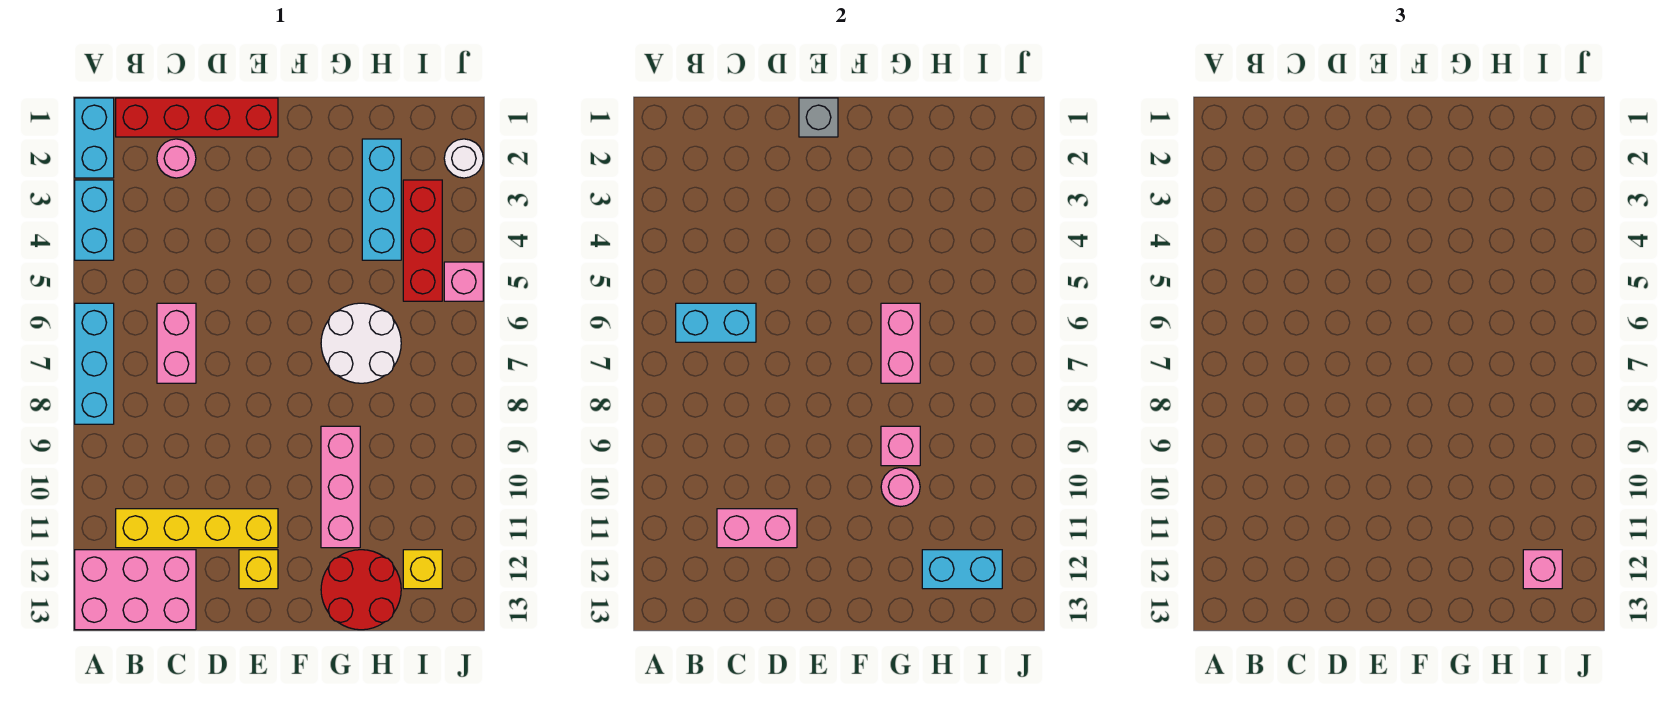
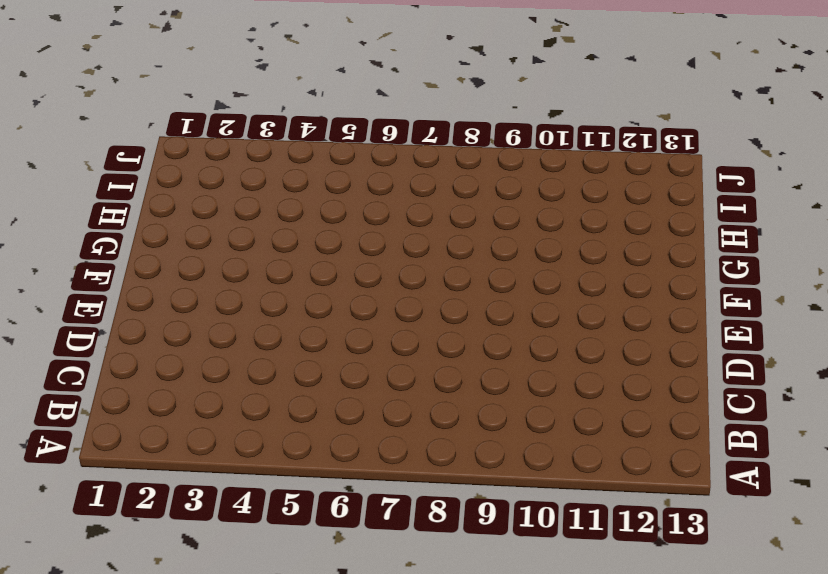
none -> cyan brick A1:A2 level 1
none -> cyan brick A3:A4 level 1
none -> cyan brick A6:A8 level 1

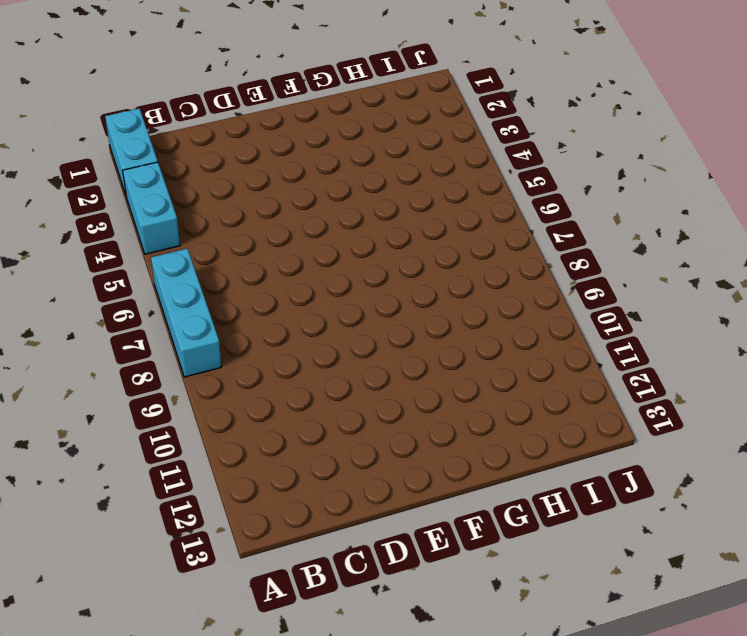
none -> pink brick A12:C13 level 1
none -> red brick B1:E1 level 1
none -> yellow brick B11:E11 level 1

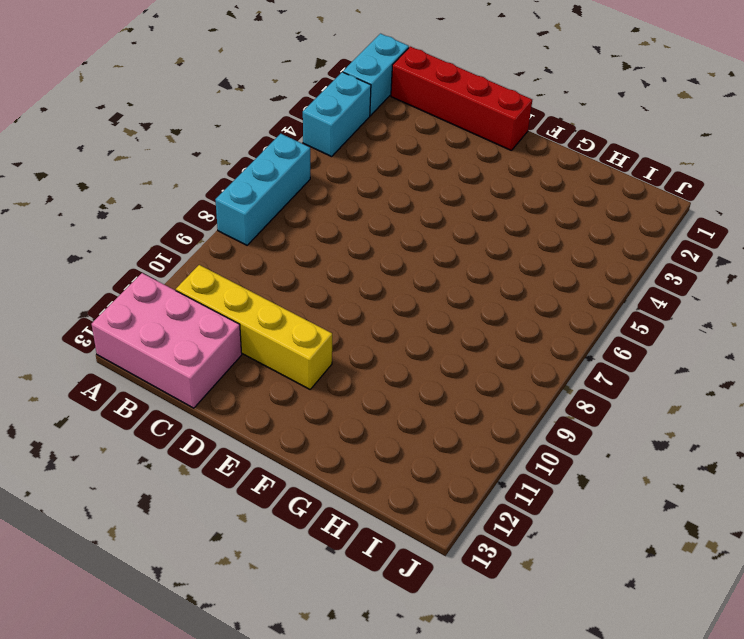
none -> pink round brick C2 level 1
none -> pink brick C6:C7 level 1
none -> yellow brick E12 level 1

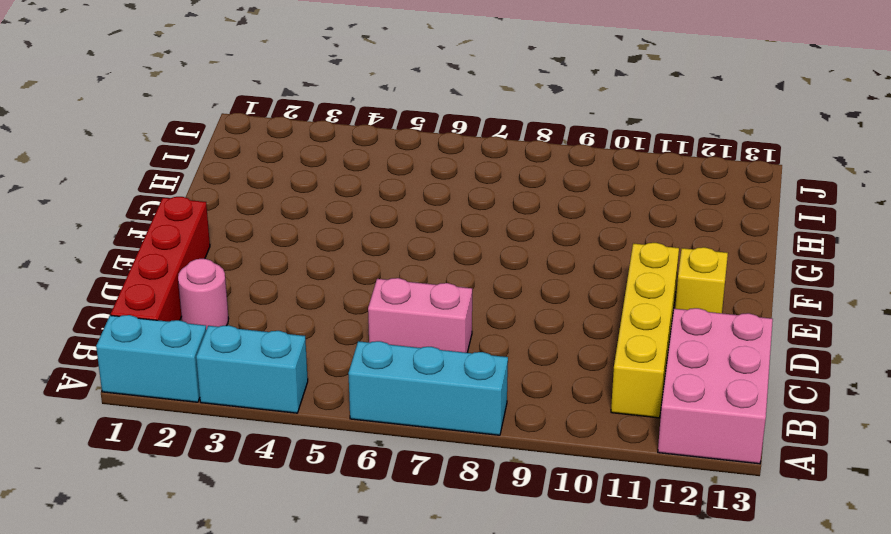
none -> white round brick G6:H7 level 1
none -> pink brick G9:G11 level 1
none -> red round brick G12:H13 level 1

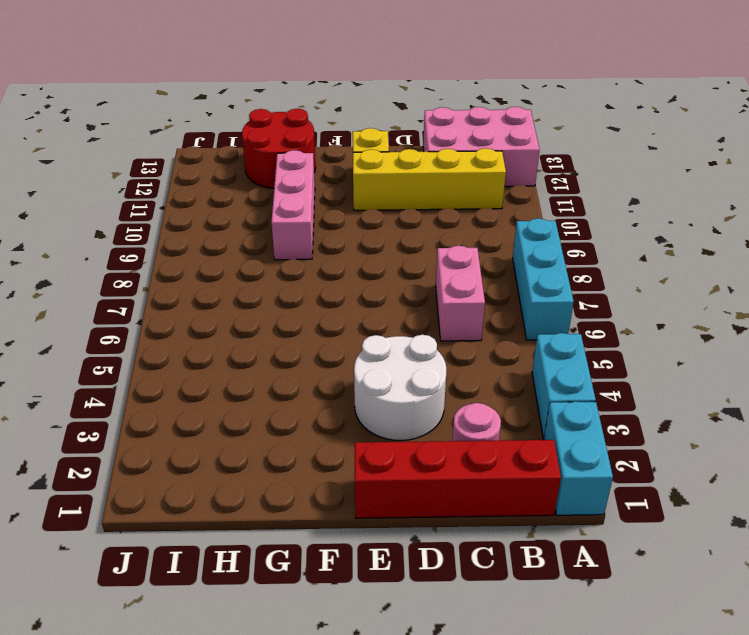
white round brick D3:E4 level 1 -> white round brick G6:H7 level 1
none -> cyan brick H2:H4 level 1
none -> red brick I3:I5 level 1
none -> yellow brick I12 level 1

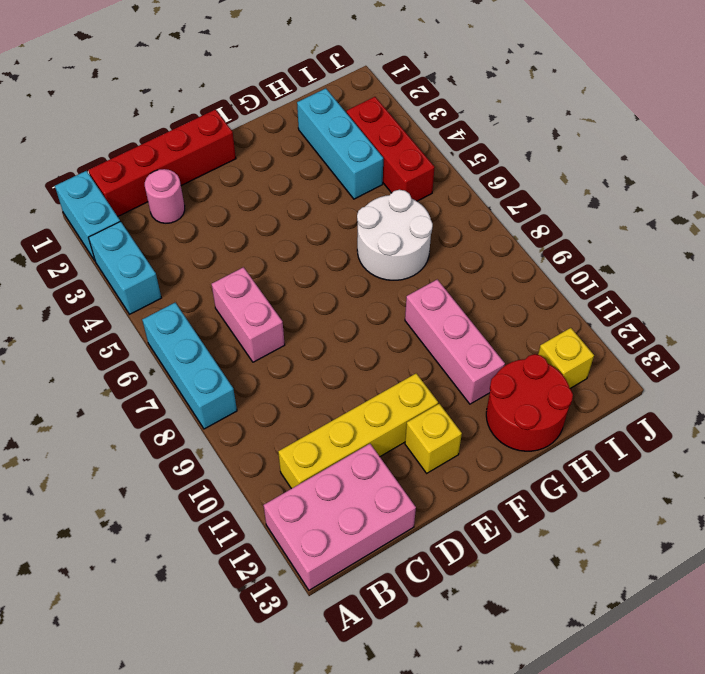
none -> white round brick J2 level 1
none -> pink brick J5 level 1
none -> cyan brick B6:C6 level 2

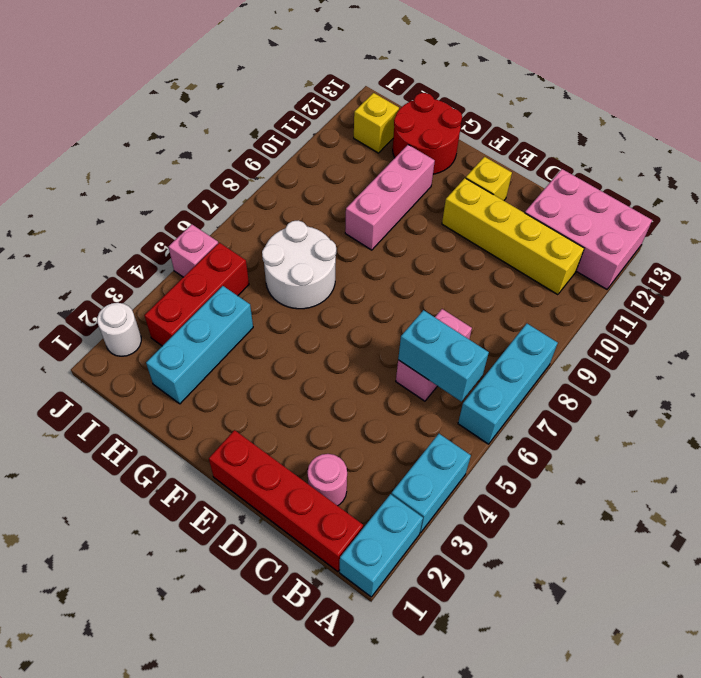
none -> pink brick C11:D11 level 2
none -> grey brick E1 level 2
none -> pink brick G6:G7 level 2

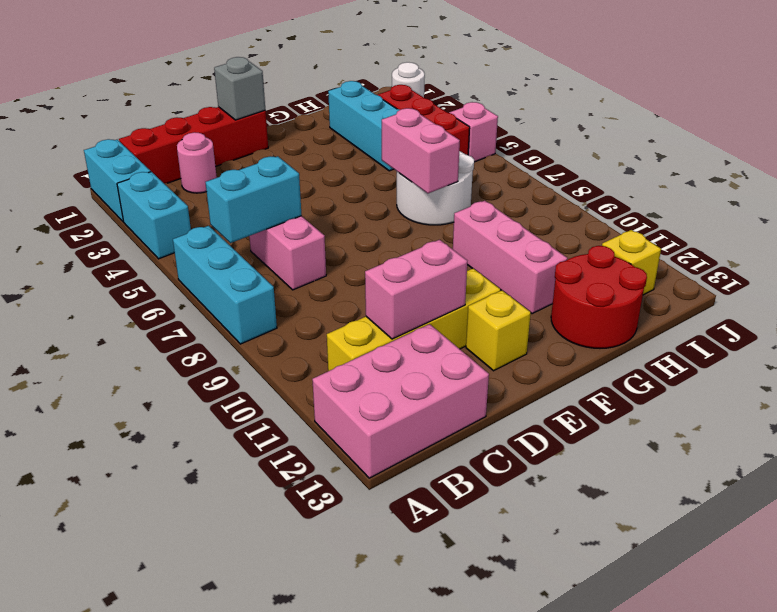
none -> pink brick G9 level 2
none -> pink round brick G10 level 2
none -> cyan brick H12:I12 level 2

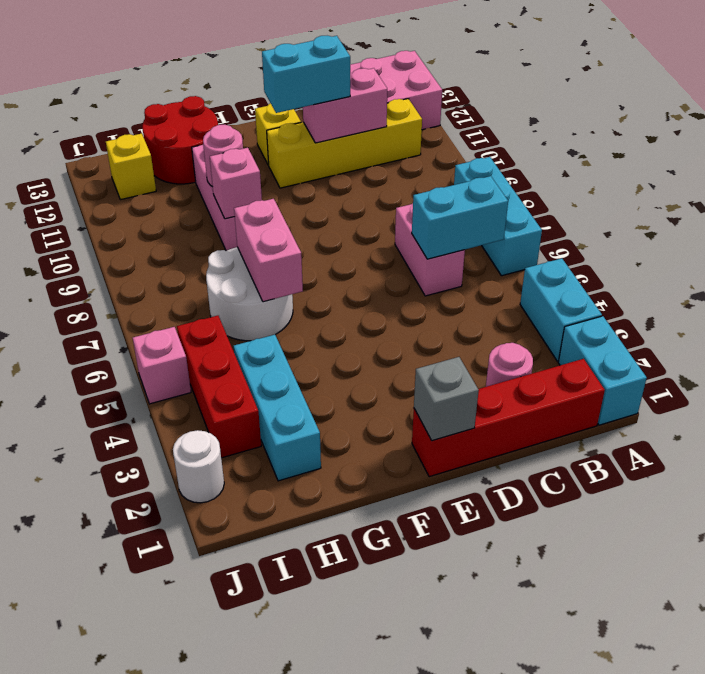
cyan brick D11:E11 level 3 -> cyan brick H12:I12 level 2
none -> pink brick I12 level 3

